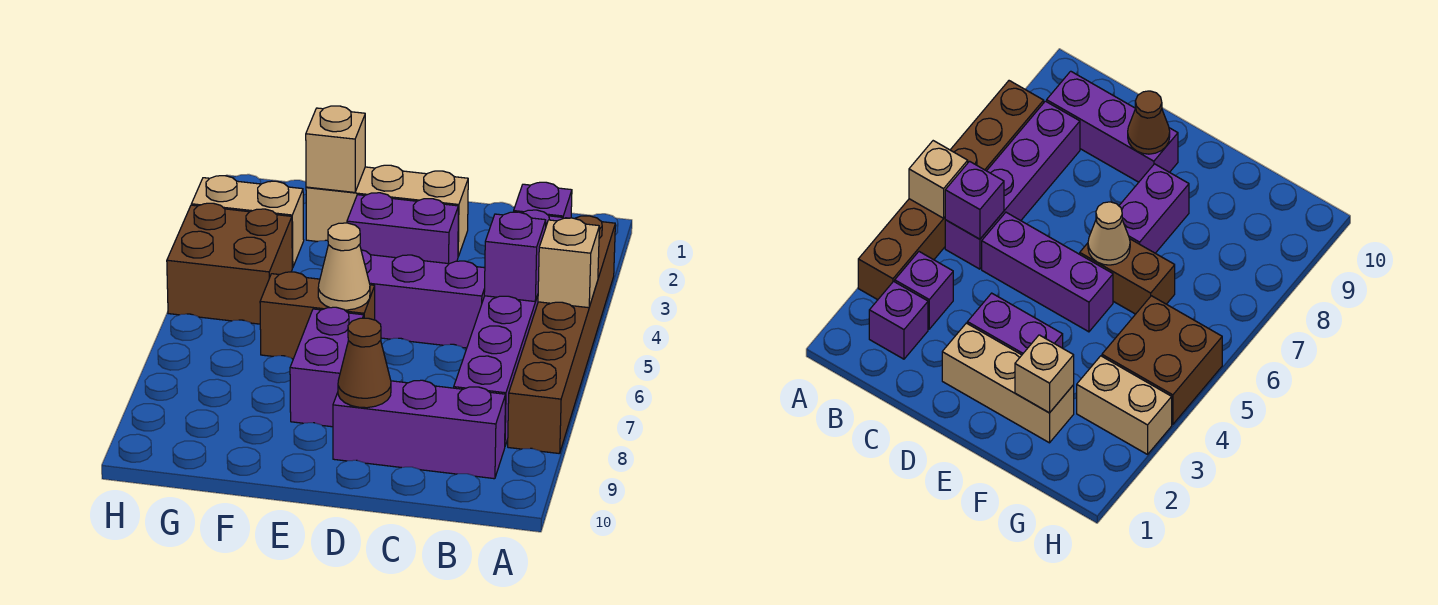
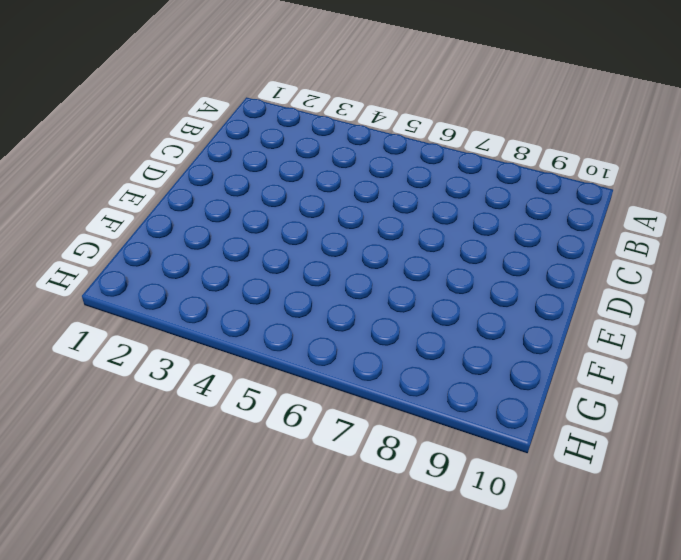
none -> brown brick A3:A8 level 1
none -> purple brick B2 level 1
none -> purple brick B3 level 1

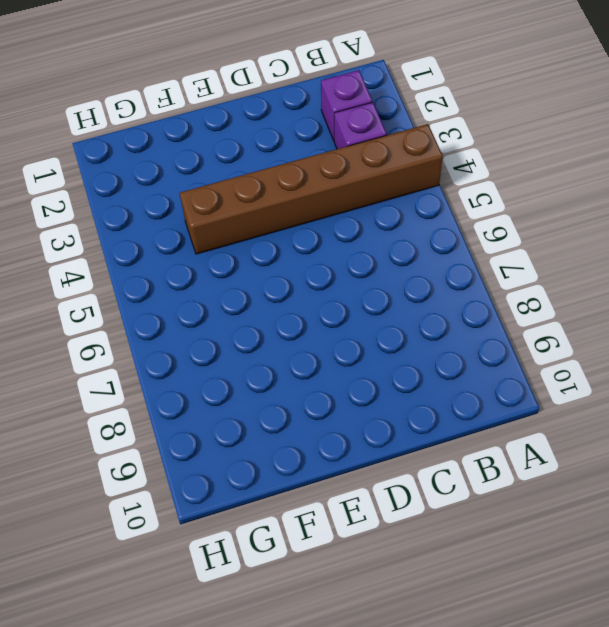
brown brick A4:F4 level 1 -> brown brick A3:A8 level 1
none -> purple brick B5:B8 level 1
none -> purple brick B9:D9 level 1
none -> purple brick C5:E5 level 1

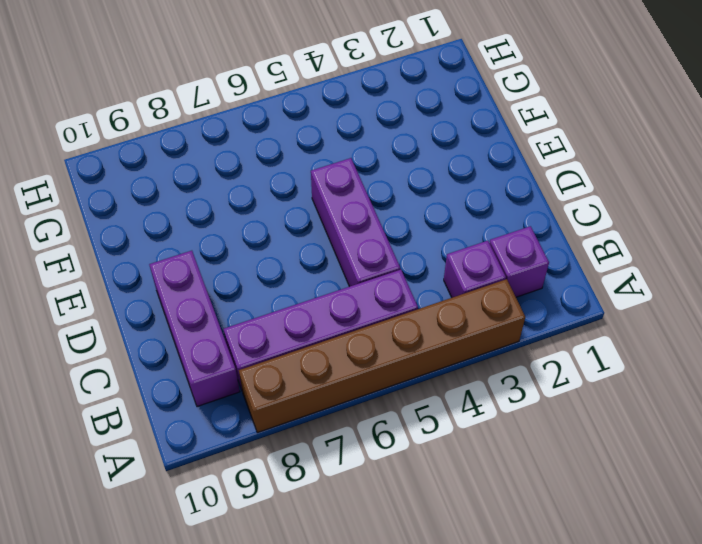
none -> tan brick D2:F2 level 1
none -> purple brick D3:E3 level 1
none -> brown brick E6:F6 level 1

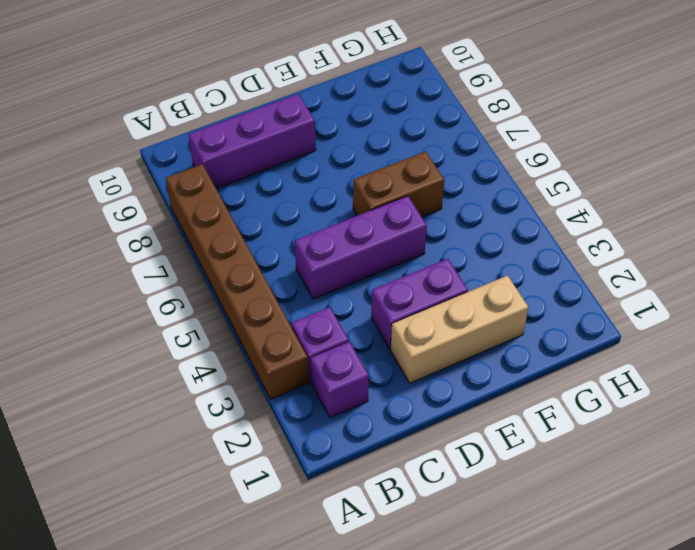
none -> purple brick B5:B8 level 1
none -> purple brick E7:E8 level 1
none -> tan brick G3:H3 level 1

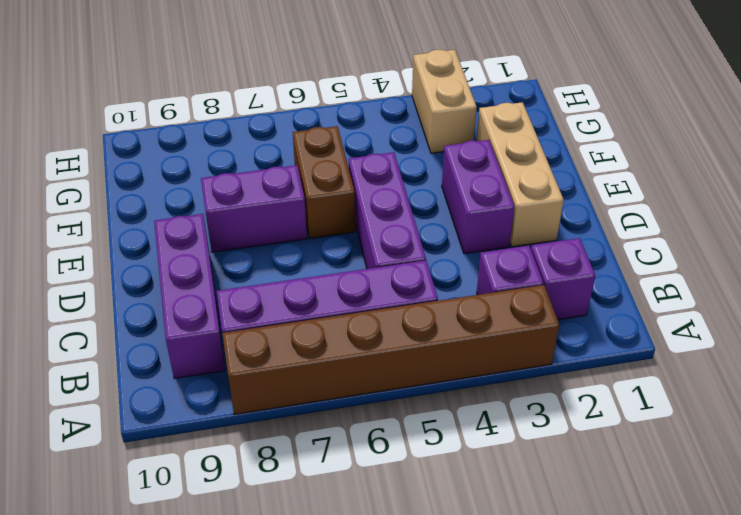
none -> brown brick G4:H5 level 1
none -> tan brick A5 level 2
none -> purple brick B5 level 2

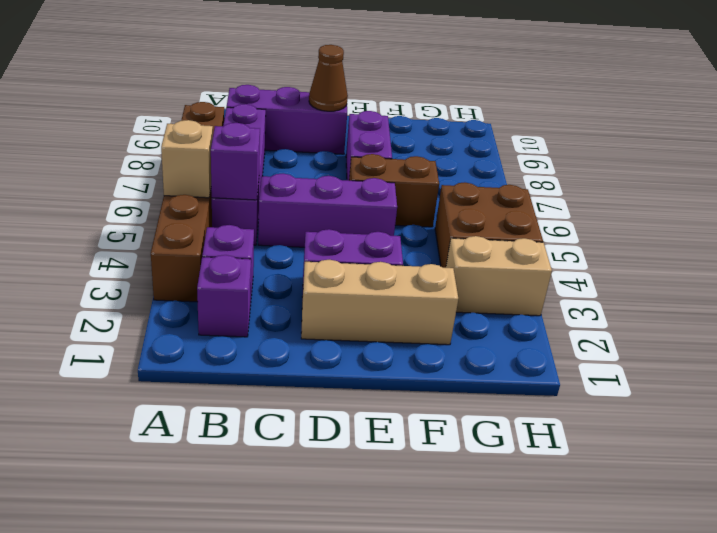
none -> tan cone E6 level 2
none -> tan brick F2 level 2

